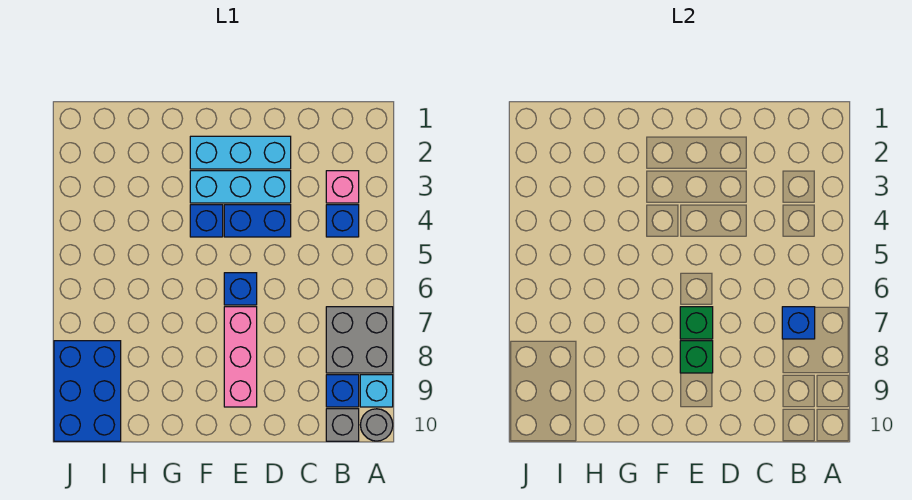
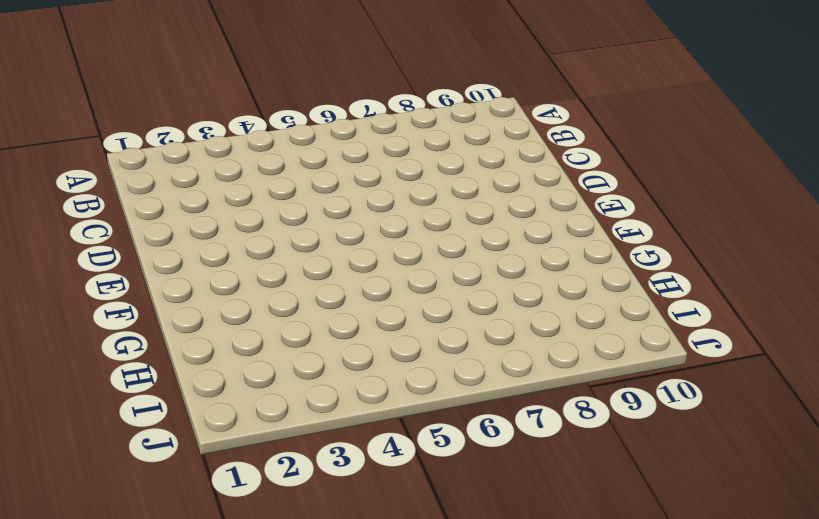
none -> grey brick A7:B8 level 1
none -> cyan brick A9 level 1
none -> grey round brick A10 level 1

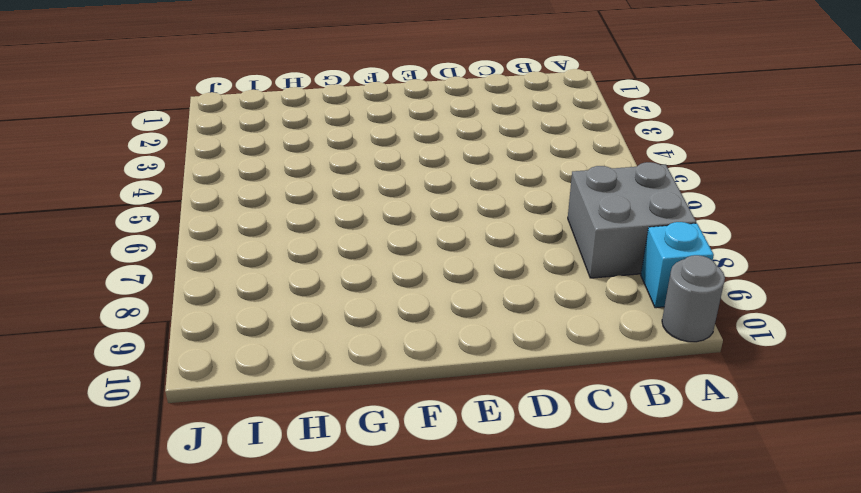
none -> pink brick B3 level 1
none -> blue brick B4 level 1
none -> blue brick B9 level 1

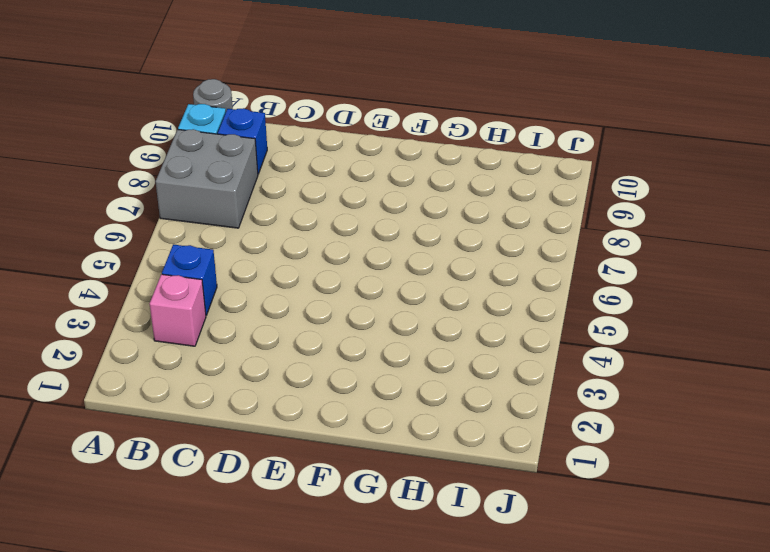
none -> grey brick B10 level 1
none -> cyan brick D2:F2 level 1
none -> cyan brick D3:F3 level 1

